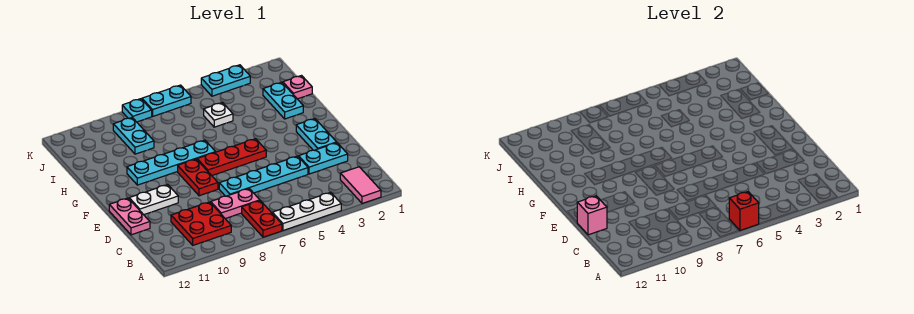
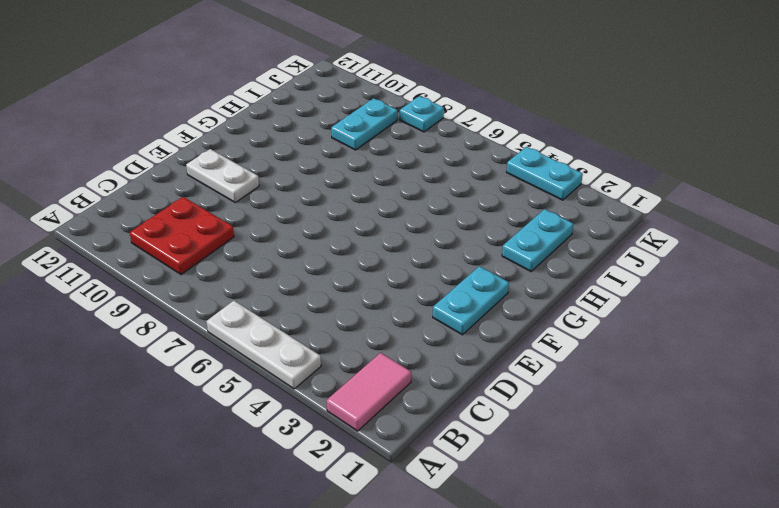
none -> red plate A7:B7 level 1
none -> pink plate C7:C8 level 1
none -> cyan plate D2:D3 level 1

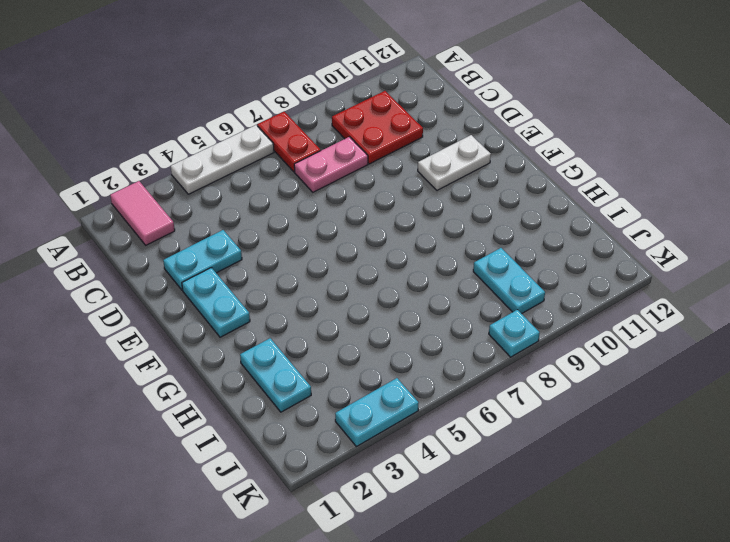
none -> cyan plate D4:D7 level 1
none -> pink plate D12:E12 level 1
none -> red plate E8:F8 level 1

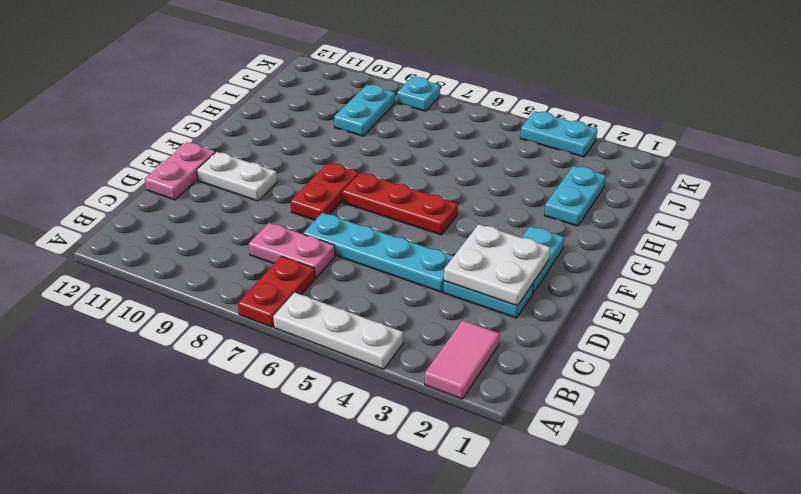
white plate D2:E3 level 2 -> none
none -> red plate B9:C10 level 1
none -> cyan plate G7:G10 level 1
none -> pink plate I1 level 1

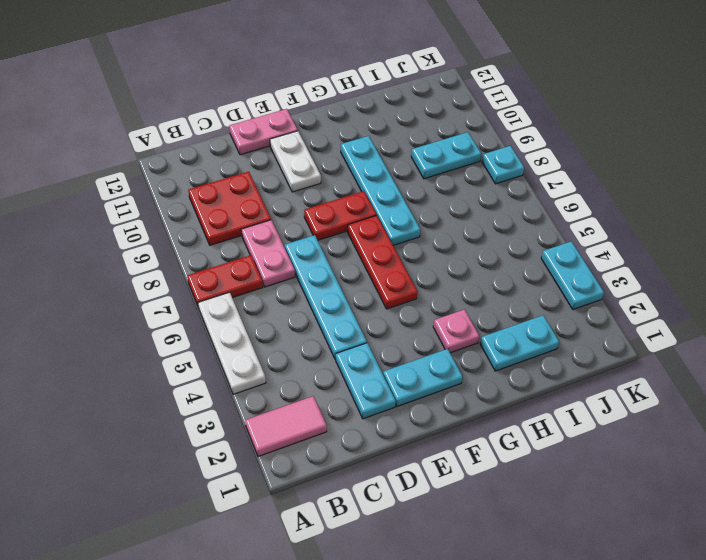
pink plate G3 level 1 -> pink plate I1 level 1
none -> white plate I5 level 1
none -> cyan plate K6:K7 level 1
none -> red brick A6 level 2

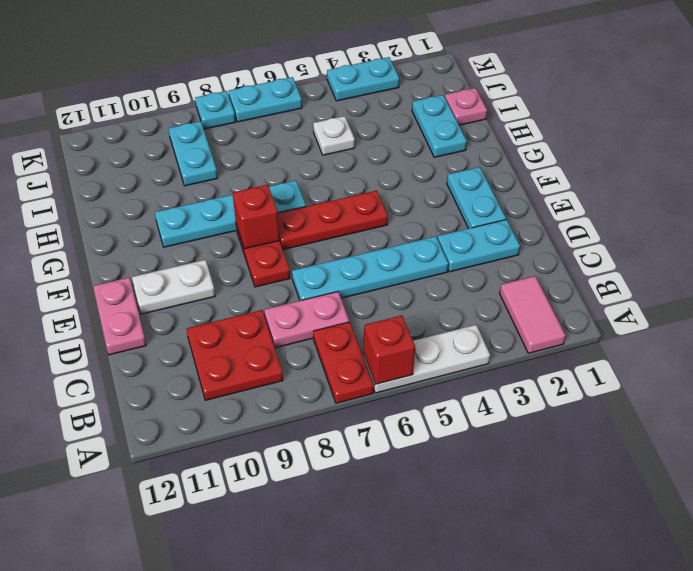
red brick F8 level 2 -> none
none -> pink brick D12 level 2

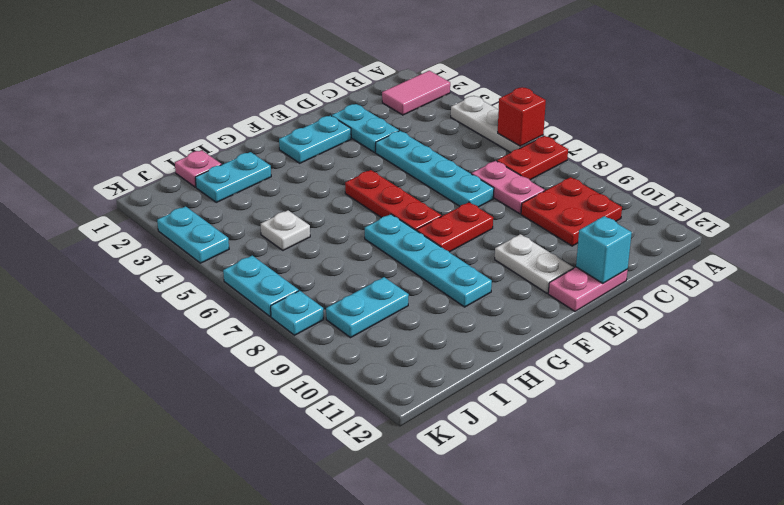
cyan brick D12 level 2 -> pink brick D12 level 2

